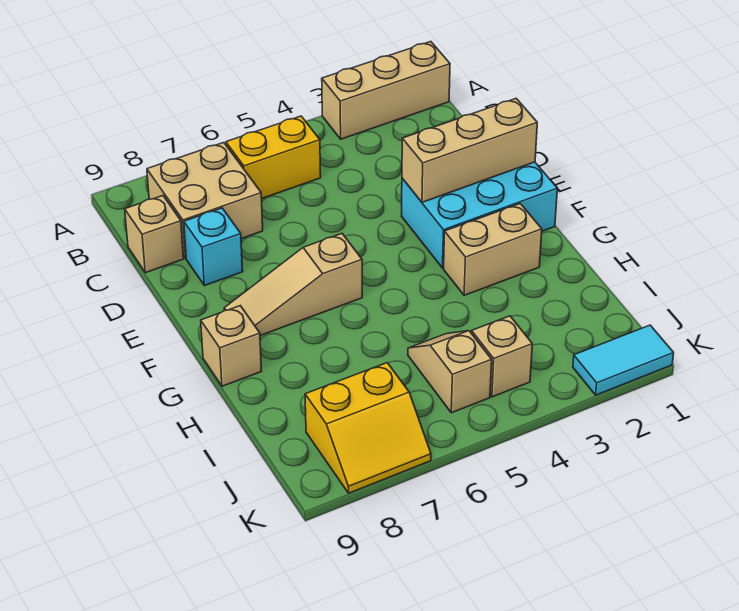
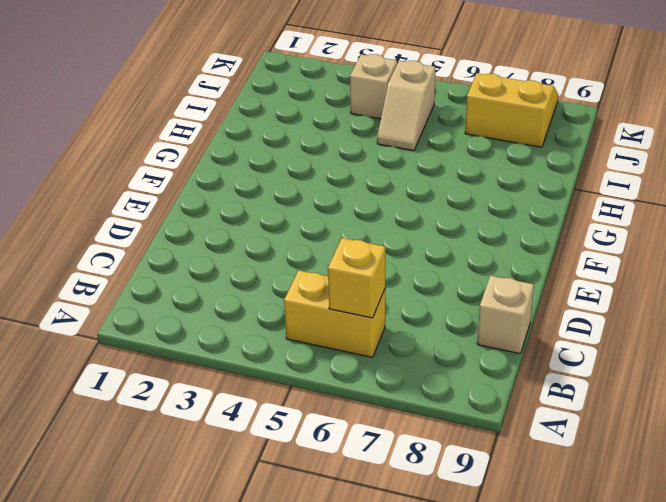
yellow brick B6 level 2 -> none
none -> tan brick A1:A3 level 1
none -> tan brick B7:C8 level 1
none -> cyan brick D8 level 1

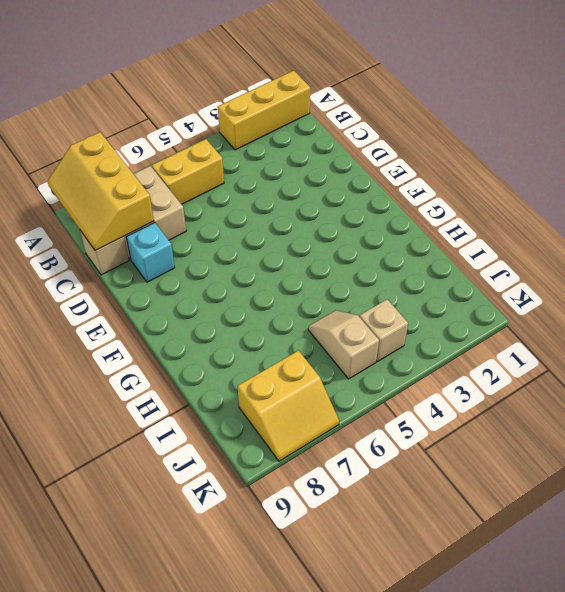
yellow brick A1:A3 level 1 -> tan brick A1:A3 level 1
yellow slope A8:C9 level 2 top 8 -> none
none -> cyan brick E1:F3 level 1
none -> tan slope F6:F8 level 1 top 6
none -> tan brick G2:G3 level 1

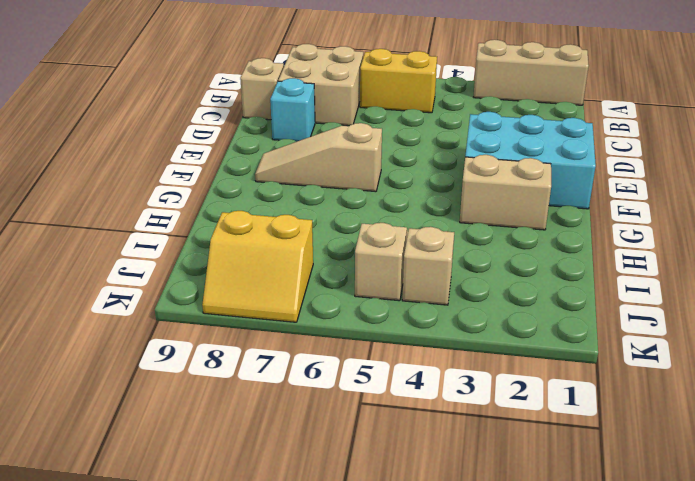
none -> tan brick G9 level 1
none -> cyan tile K1:K2 level 1
none -> tan brick E1:E3 level 2

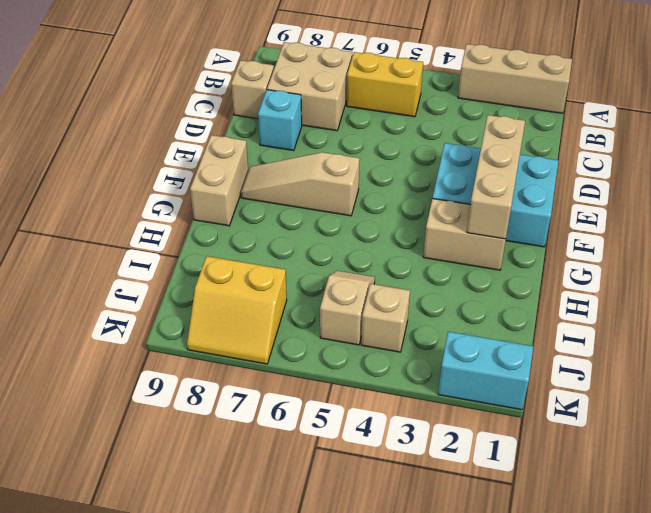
tan brick E2:G2 level 2 -> tan brick E1:E3 level 2
tan brick F9:G9 level 1 -> tan brick G9 level 1
cyan brick K1:K2 level 1 -> cyan tile K1:K2 level 1

